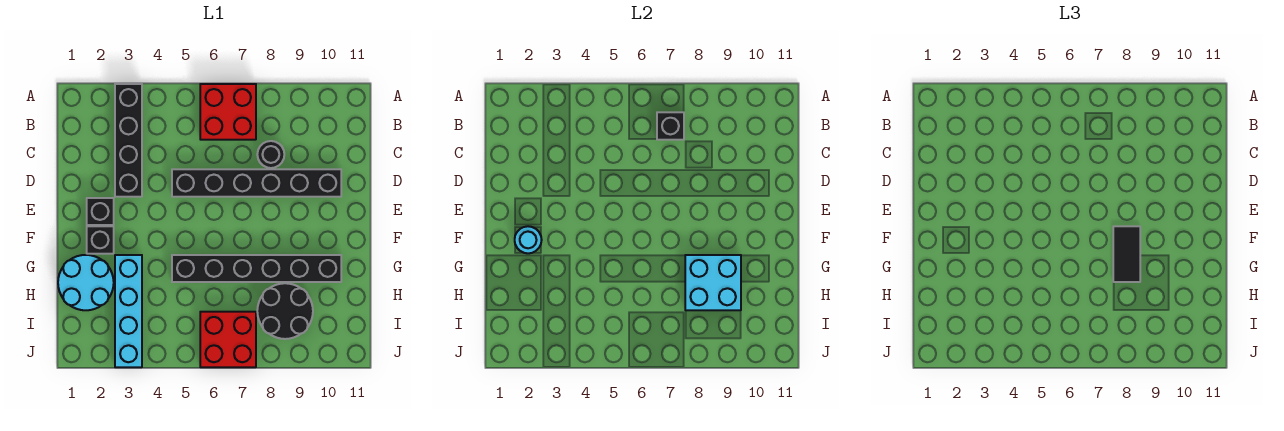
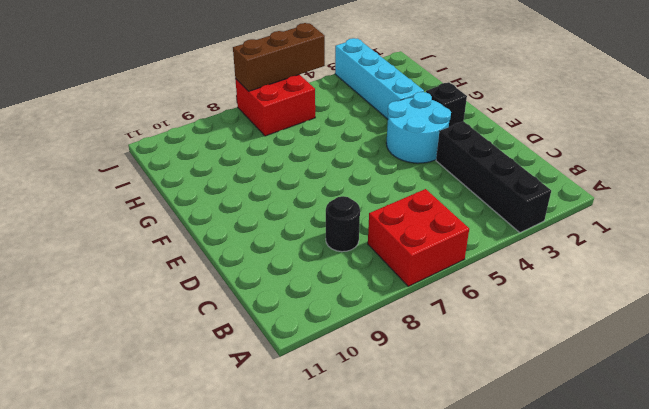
cyan round brick E3:F4 level 1 -> cyan round brick G1:H2 level 1
brown brick J5:J7 level 2 -> none
none -> black brick D5:D10 level 1
none -> black brick E2 level 1
none -> black brick G5:G10 level 1

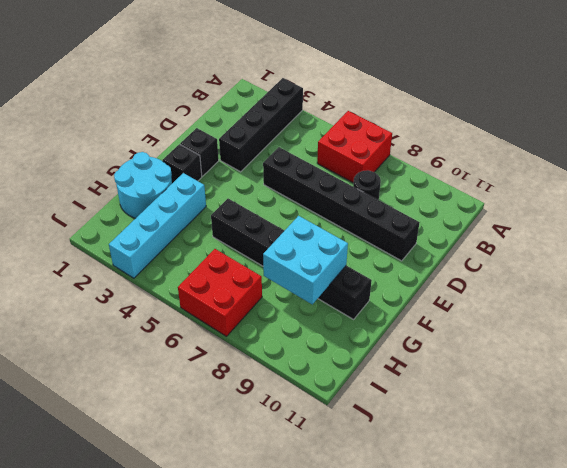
none -> black round brick H8:I9 level 1
none -> black brick B7 level 2
none -> cyan round brick F2 level 2

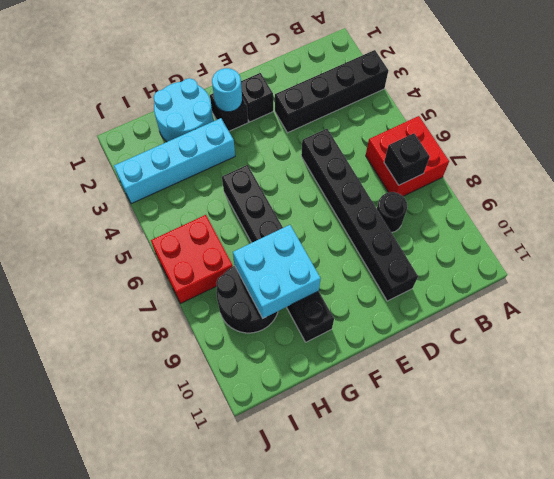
none -> black tile F8:G8 level 3

